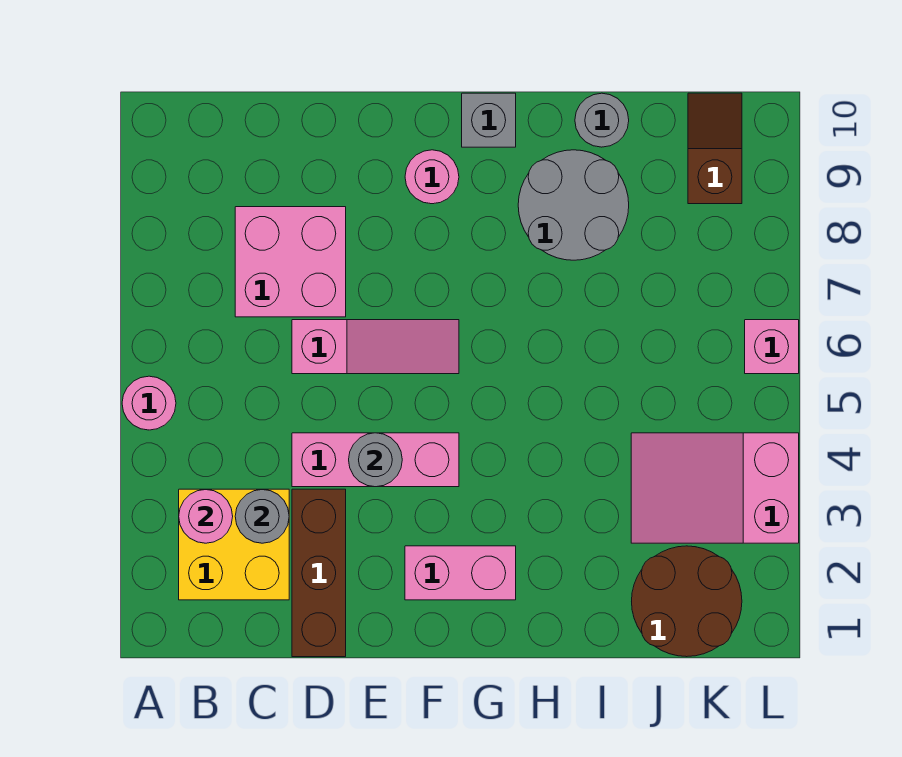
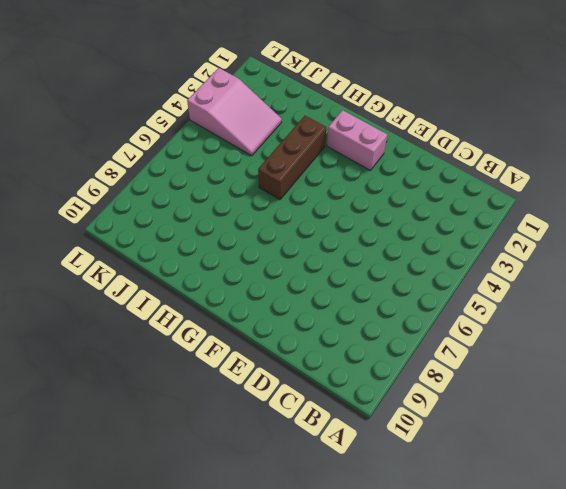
brown brick H3:H5 level 1 -> brown brick D1:D3 level 1
none -> pink round brick A5 level 1
none -> yellow brick B2:C3 level 1
none -> pink brick C7:D8 level 1

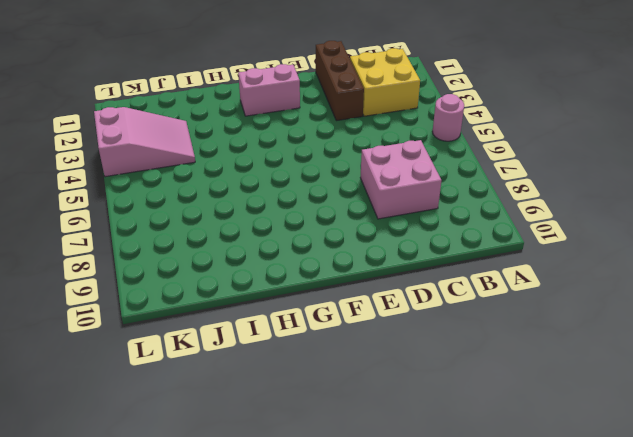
none -> pink brick D4:F4 level 1
none -> pink slope D6:F6 level 1 top D
none -> pink round brick F9 level 1

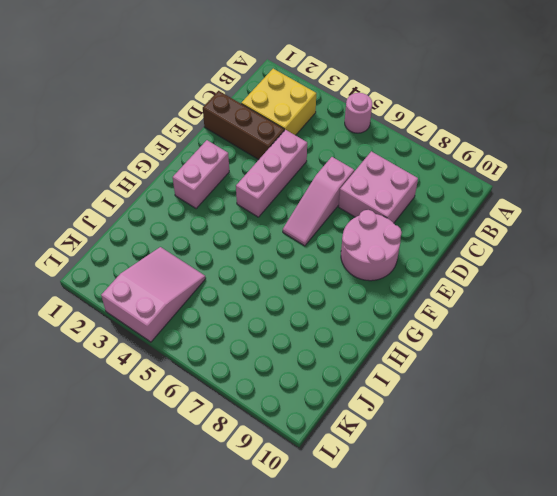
pink round brick E8:F9 level 1 -> pink round brick F9 level 1
none -> grey brick G10 level 1
none -> grey round brick H8:I9 level 1
none -> grey round brick I10 level 1

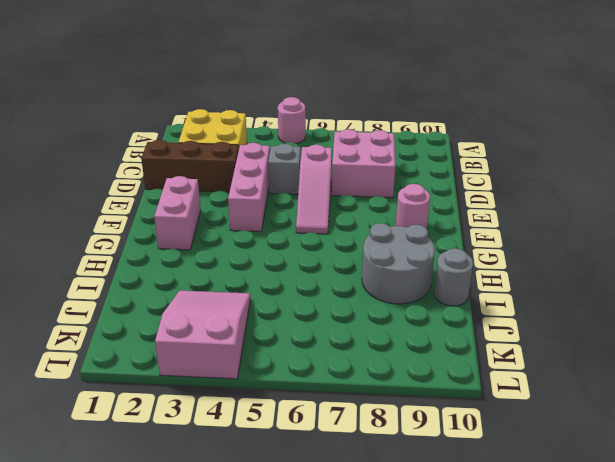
grey brick D5 level 1 -> grey brick G10 level 1
none -> brown round brick J1:K2 level 1
none -> brown slope K9:K10 level 1 top 9
none -> pink brick L6 level 1

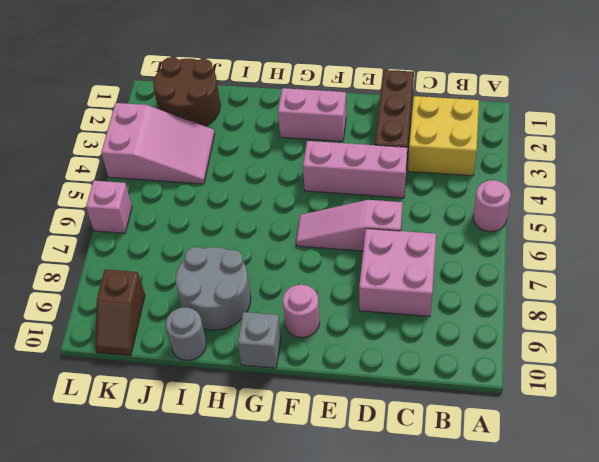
none -> pink round brick B3 level 2
none -> grey round brick C3 level 2
none -> grey round brick E4 level 2

